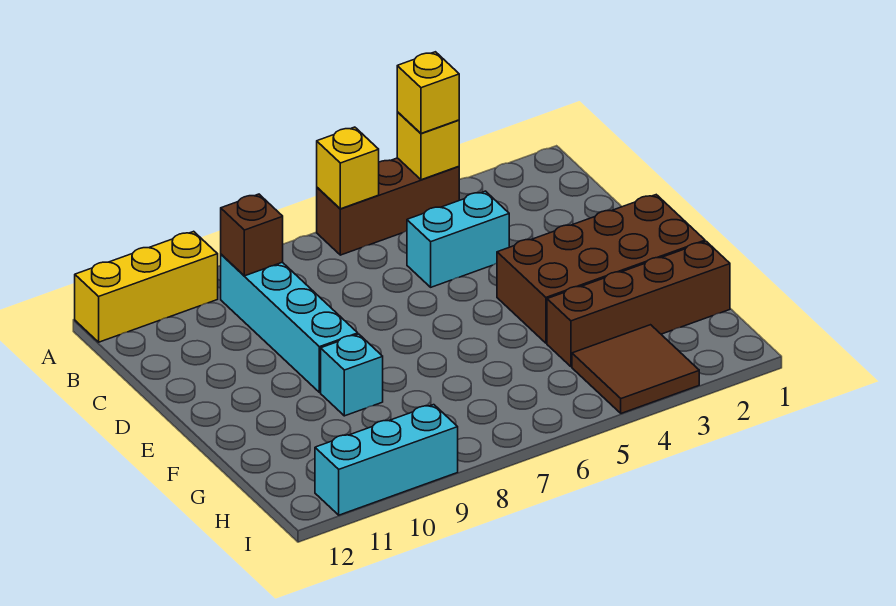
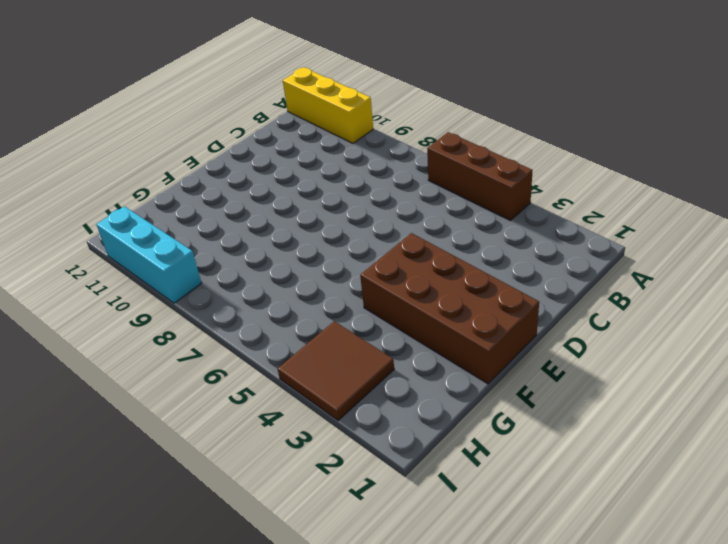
none -> cyan brick B9:E9 level 1
none -> cyan brick C4:C5 level 1
none -> cyan brick F9 level 1

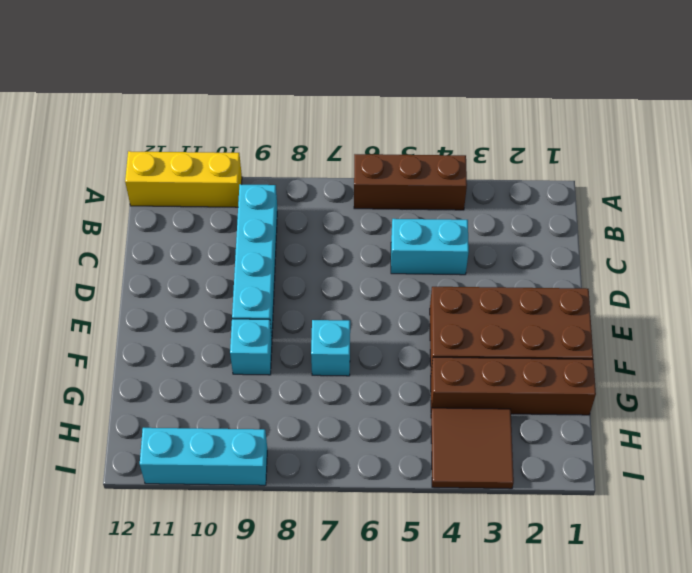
cyan brick F7 level 1 -> none
none -> yellow brick A4 level 2
none -> yellow brick A6 level 2
none -> brown brick B9 level 2

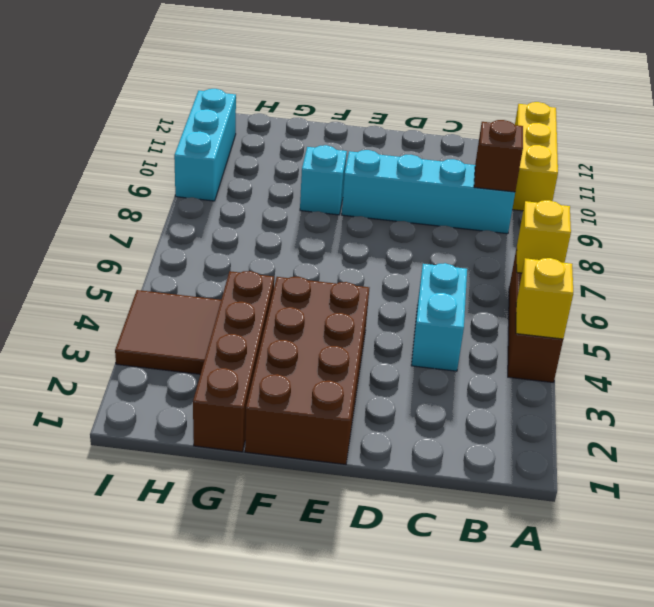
none -> yellow brick A4 level 3

